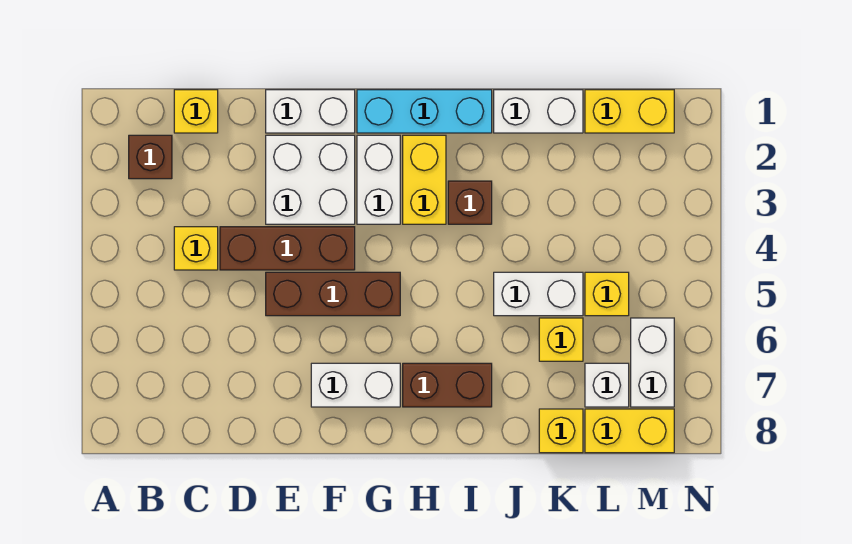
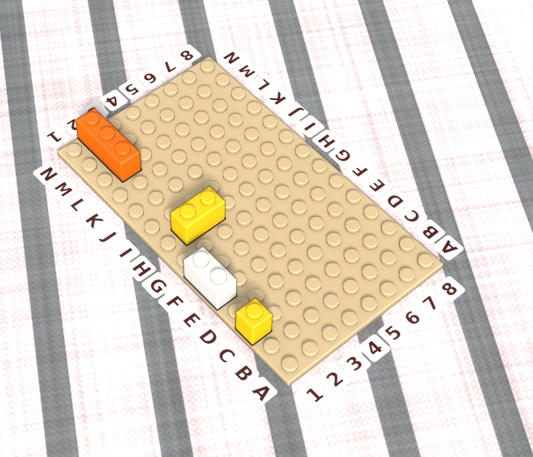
orange brick L2:N2 level 1 -> none
none -> brown brick B2 level 1
none -> yellow brick C4 level 1
none -> brown brick D4:F4 level 1

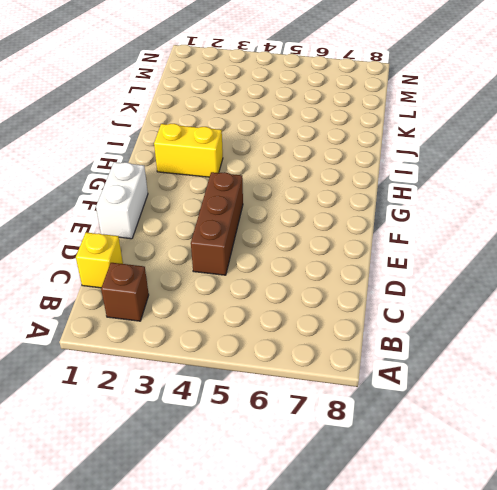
none -> yellow brick C4 level 1
none -> white brick E2:F3 level 1
none -> brown brick E5:G5 level 1

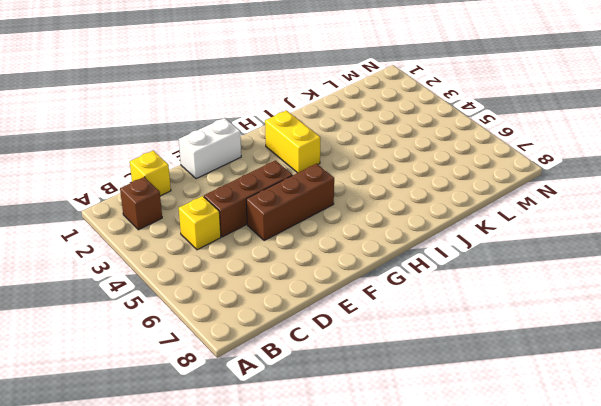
none -> white brick E2:F3 level 1
none -> white brick F7:G7 level 1
none -> cyan brick G1:I1 level 1

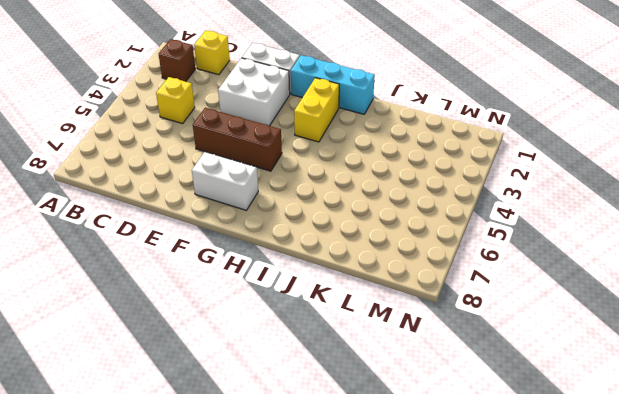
none -> brown brick D4:F4 level 1
none -> white brick G2:G3 level 1
none -> brown brick H7:I7 level 1

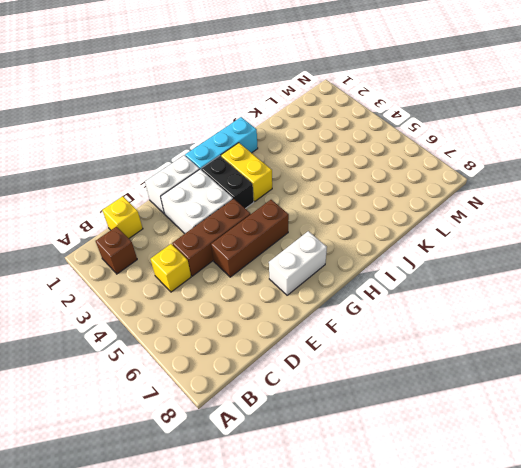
black brick G2:G3 level 1 -> white brick G2:G3 level 1
none -> brown brick H7:I7 level 1
none -> brown brick I3 level 1
none -> white brick J1:K1 level 1

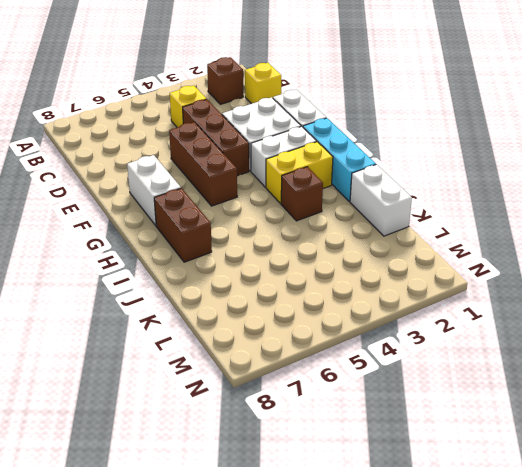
none -> white brick J5:K5 level 1
none -> yellow brick K6 level 1
none -> yellow brick K8 level 1

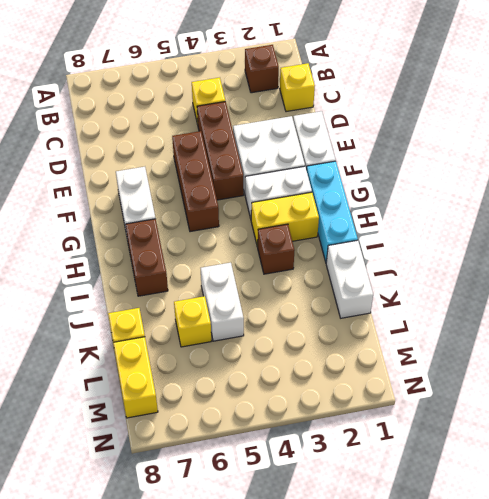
none -> yellow brick L1:M1 level 1
none -> yellow brick L5 level 1
none -> white brick L7 level 1

